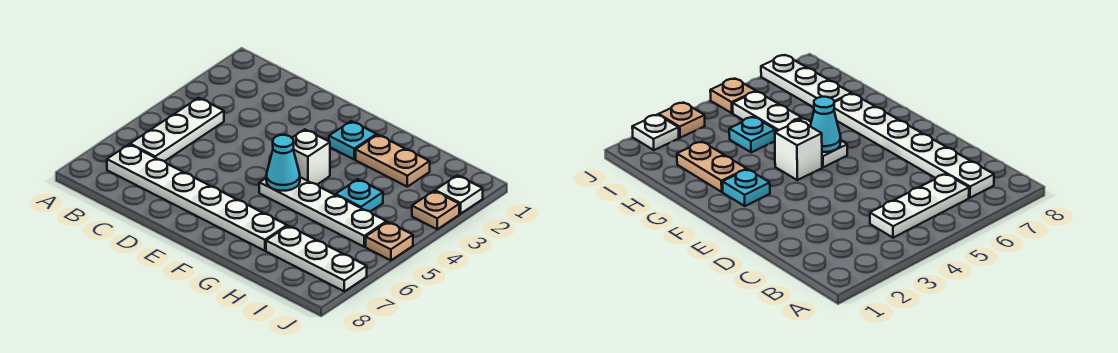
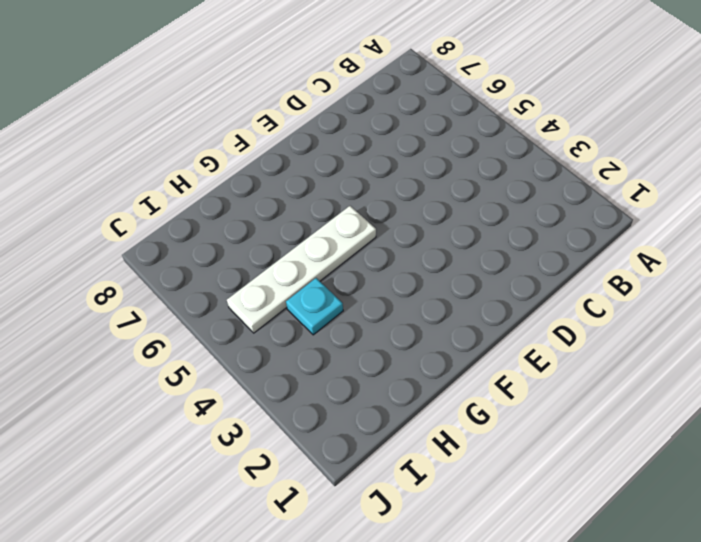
none -> white plate B4:B6 level 1
none -> white plate B7:G7 level 1
none -> cyan plate F2 level 1

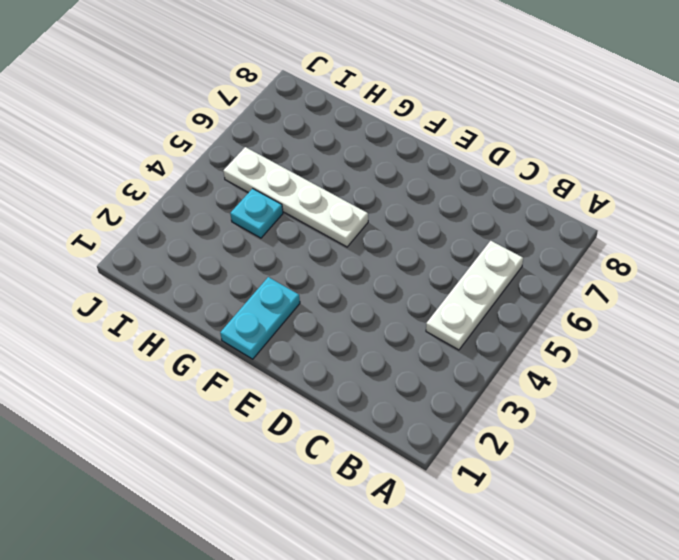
cyan plate F1:F2 level 1 -> cyan plate F2 level 1
none -> white plate B7:G7 level 1
none -> white brick F4 level 1
none -> tan plate G2:H2 level 1

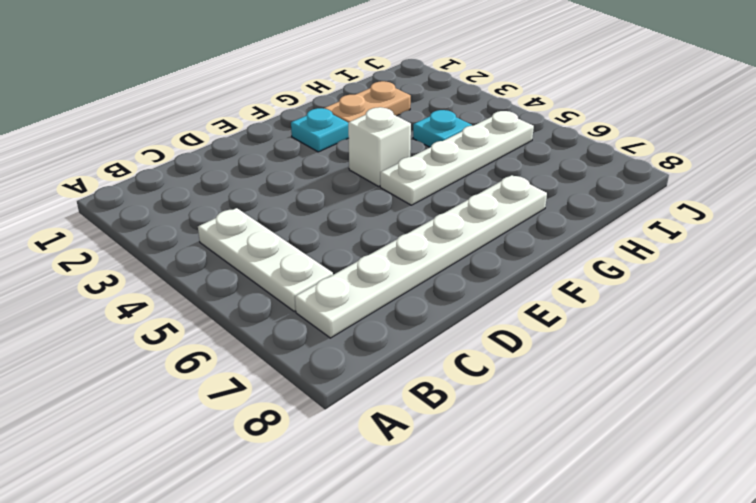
none -> white plate H7:J7 level 1
none -> white plate J2 level 1
none -> tan plate J3 level 1

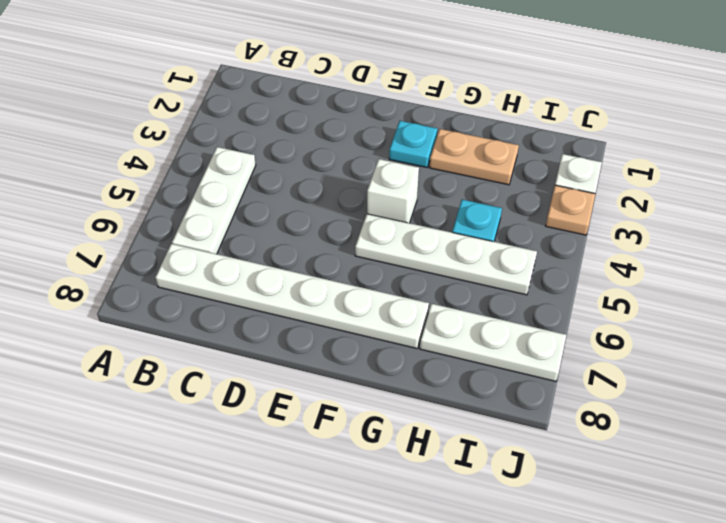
none -> tan plate J5 level 1
none -> cyan cone F5 level 2

